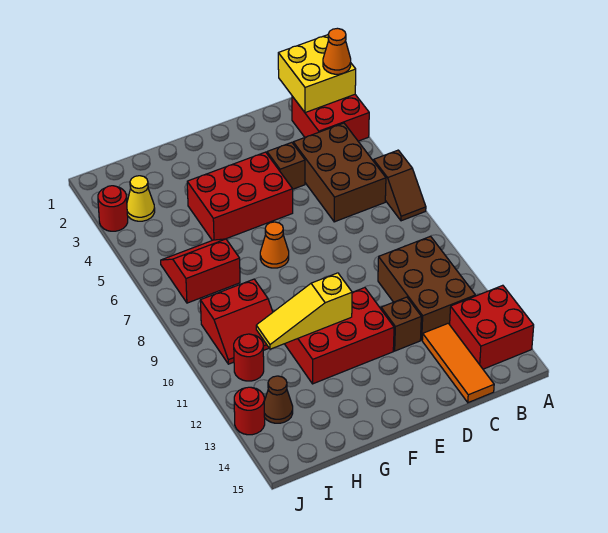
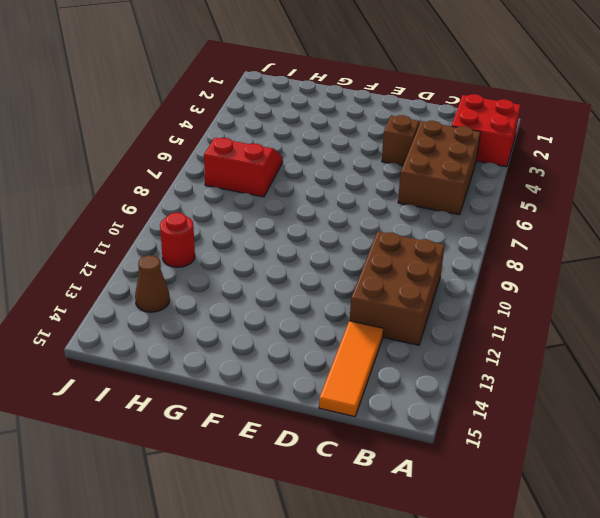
none -> brown slope A6:A7 level 1 top 6
none -> red brick A13:B14 level 1
none -> brown brick D12 level 1

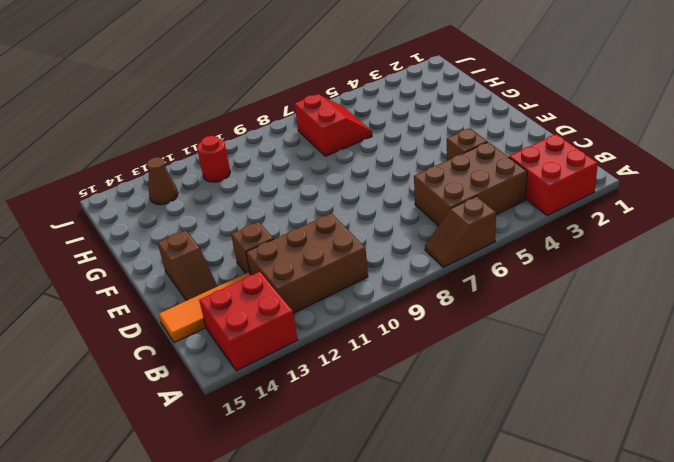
brown slope D14:E14 level 1 top E -> none
none -> red brick E4:G5 level 1
none -> red brick E11:G12 level 1
none -> orange cone F7 level 1

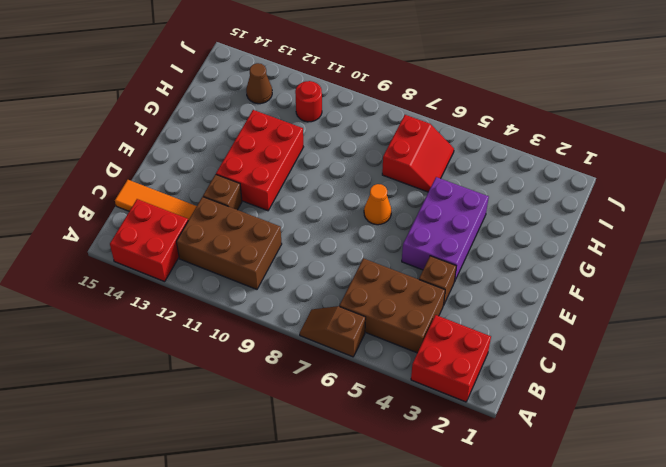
purple brick E4:G5 level 1 -> red brick E4:G5 level 1
none -> red slope H9:I10 level 1 top 9
none -> yellow cone I3 level 1
none -> red round brick J3 level 1

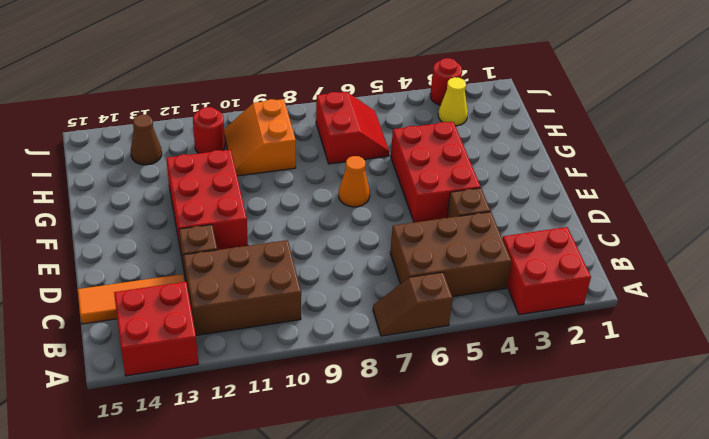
orange slope H9:I10 level 1 top 9 -> red slope H9:I10 level 1 top 9
none -> red round brick J13 level 1
none -> yellow brick A1:B2 level 2
none -> yellow slope F11:H11 level 2 top F

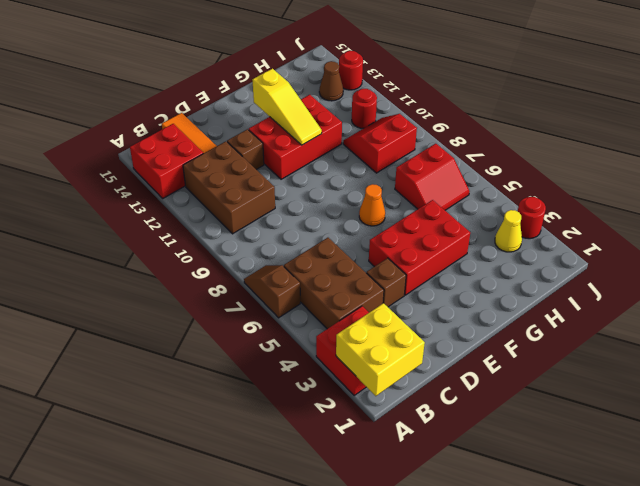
yellow slope F11:F13 level 2 top 13 -> yellow slope F11:H11 level 2 top F
none -> orange cone A2 level 3

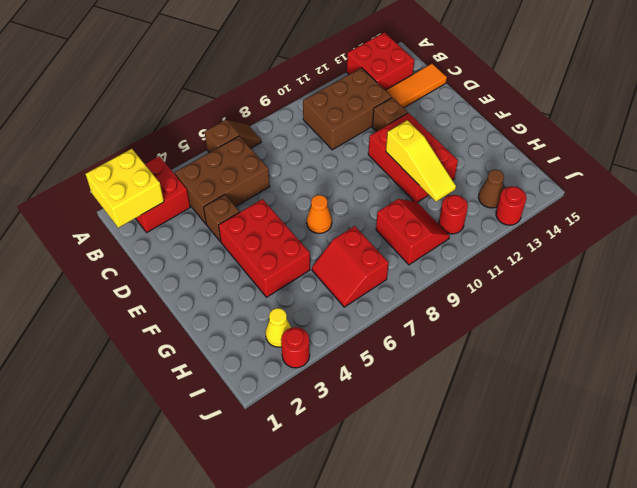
none -> orange cone A2 level 3

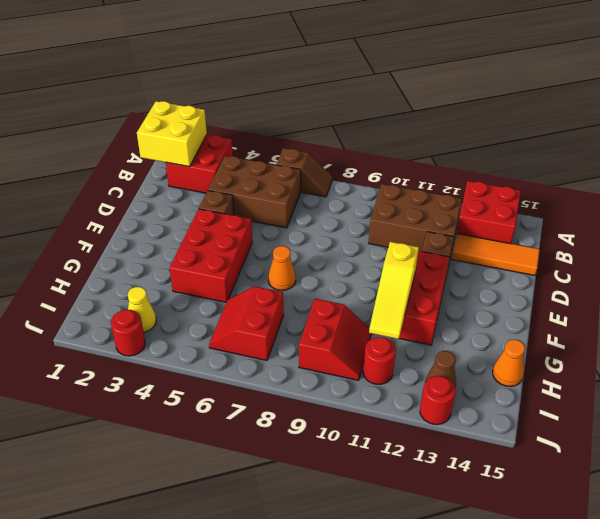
orange cone H15 level 1 -> orange cone A2 level 3

